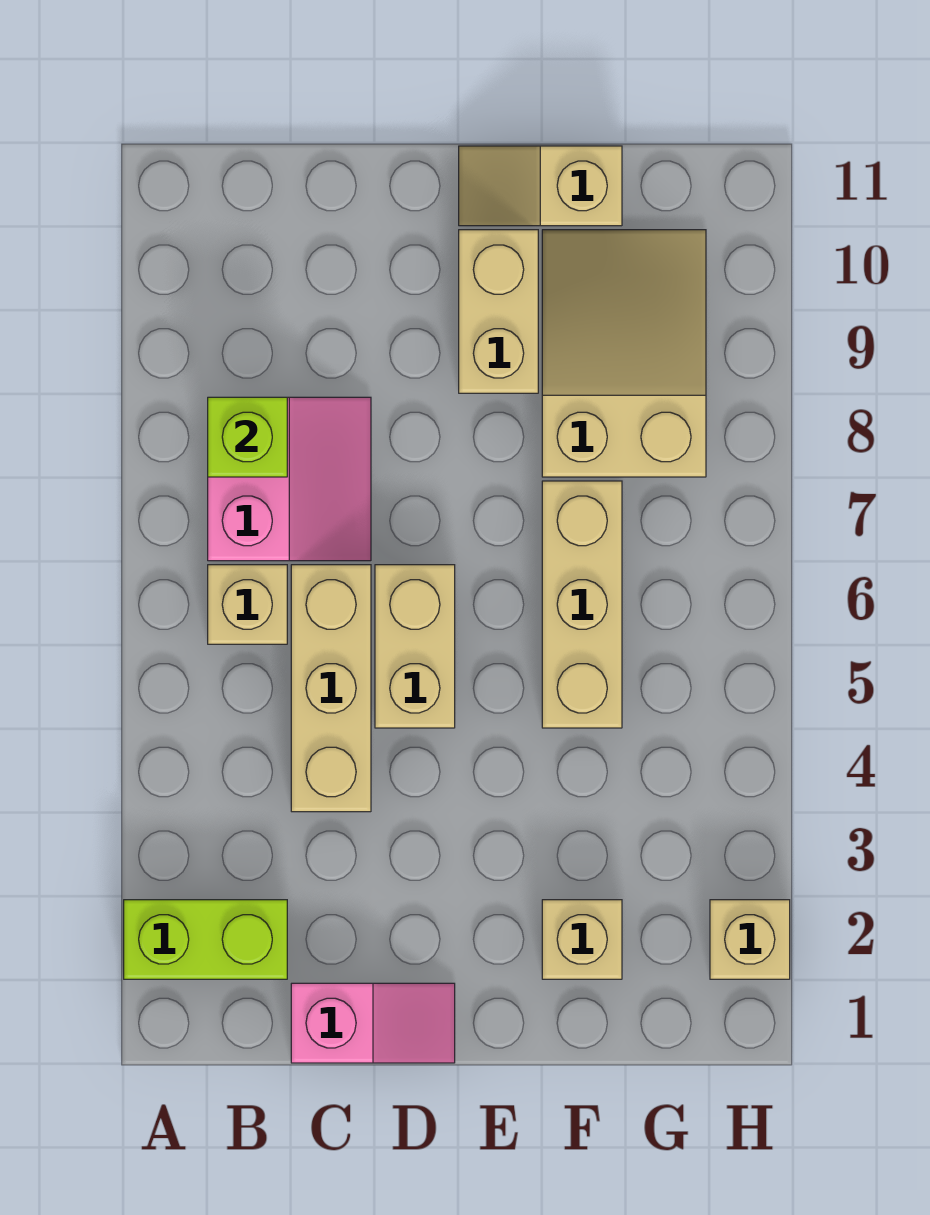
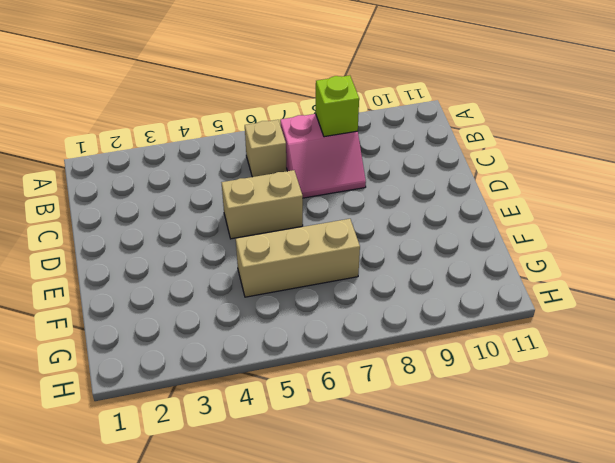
none -> lime brick A2:B2 level 1
none -> pink slope C1:D1 level 1 top C
none -> tan brick C4:C6 level 1

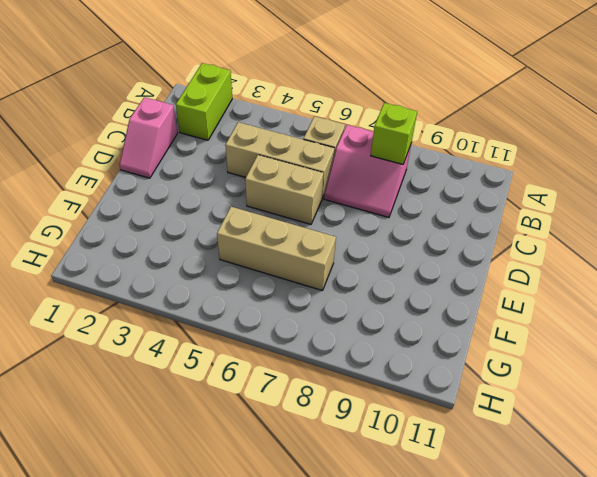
none -> tan brick E9:E10 level 1
none -> tan slope E11:F11 level 1 top F
none -> tan brick F2 level 1

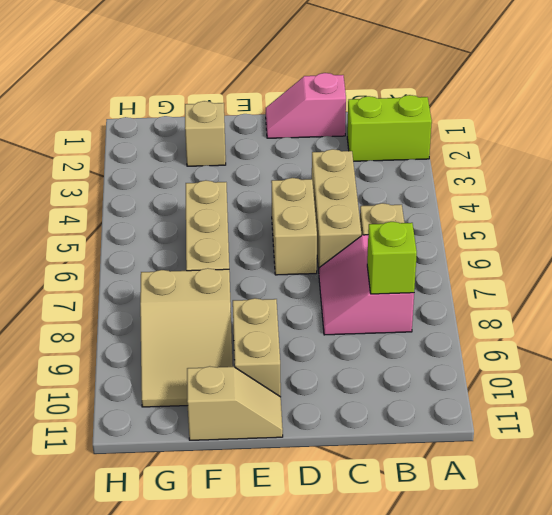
none -> tan brick H2 level 1

